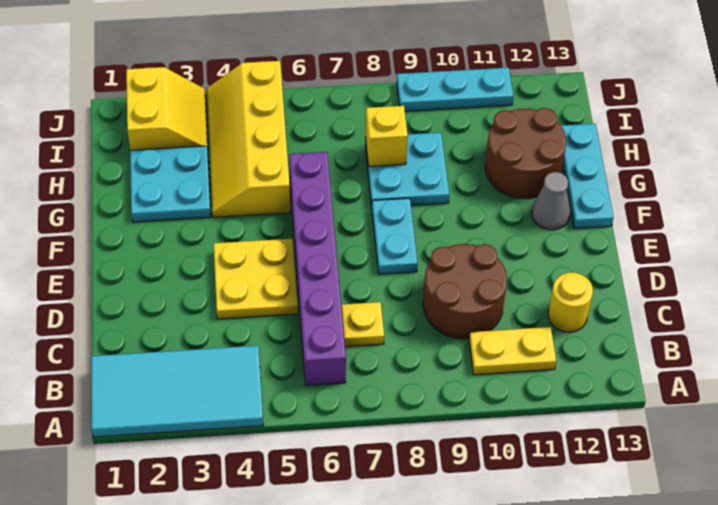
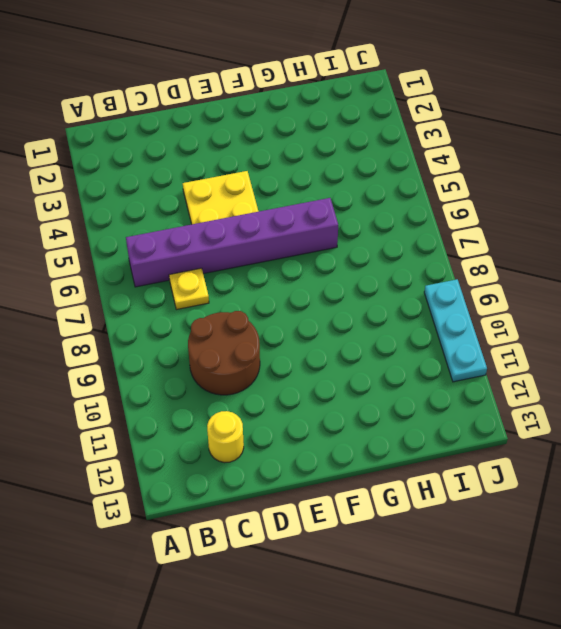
none -> cyan tile A1:B4 level 1
none -> yellow plate B10:B11 level 1
none -> cyan plate E8:F8 level 1

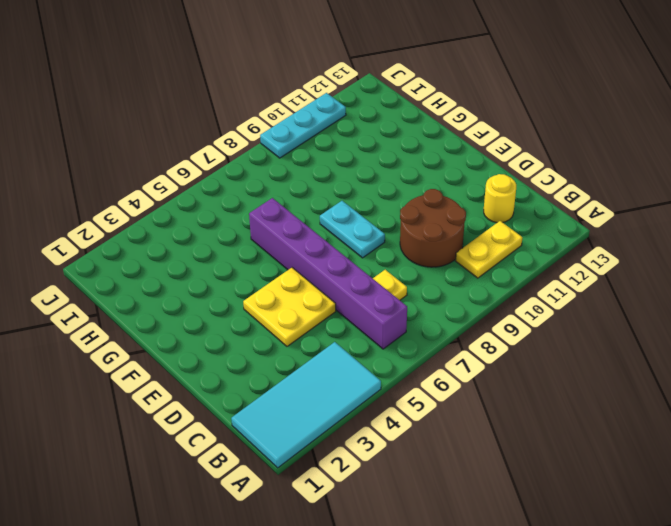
none -> grey cone F12 level 1
none -> cyan plate F13:H13 level 1
none -> cyan plate G2:H3 level 1

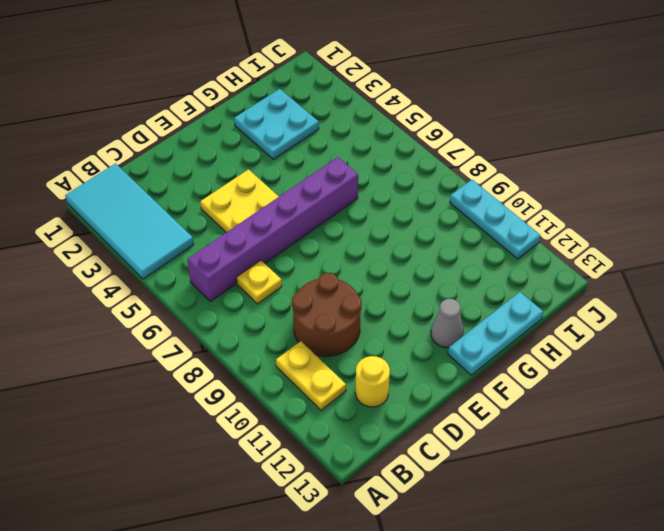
none -> cyan plate E8:F8 level 1
none -> yellow slope G4:J5 level 1 top 5
none -> cyan plate G8:H9 level 1

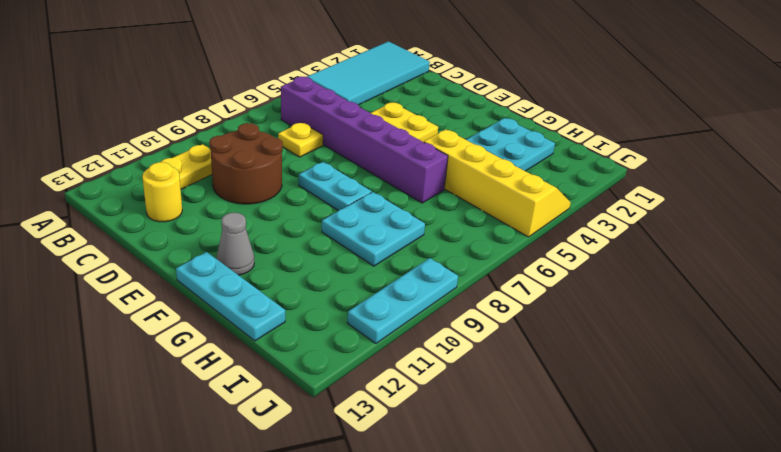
none -> brown round brick G11:H12 level 1
none -> yellow slope I2:J3 level 1 top 2
none -> yellow brick H8 level 2

